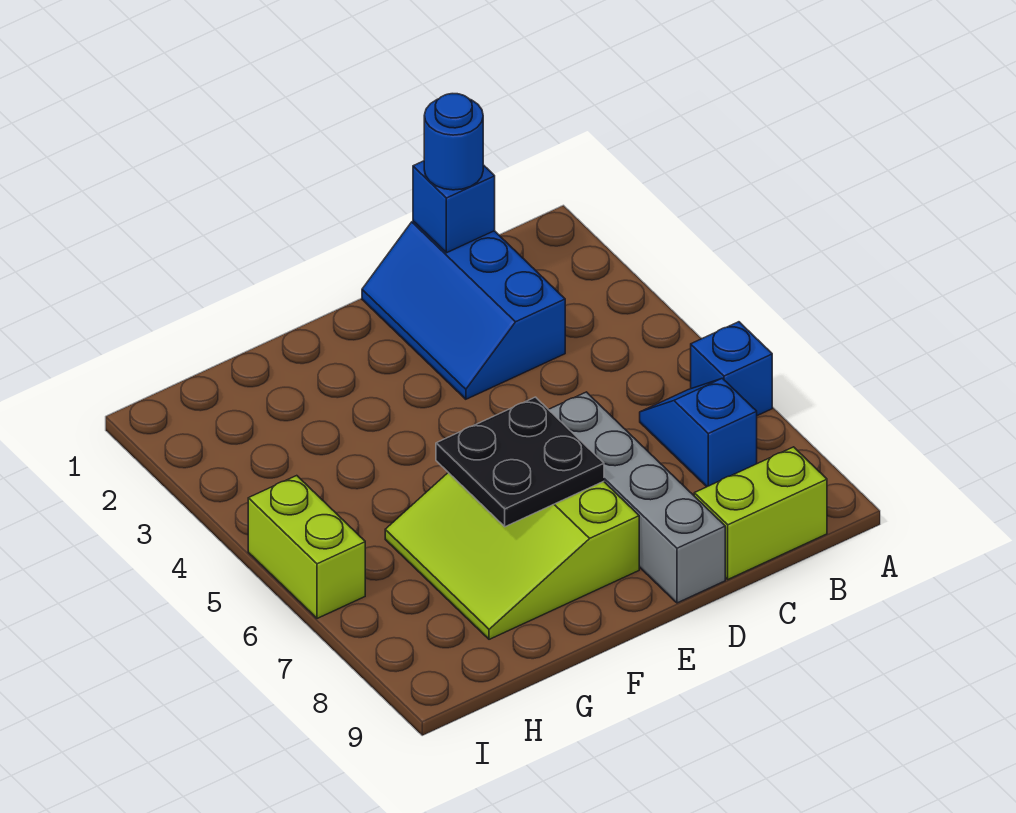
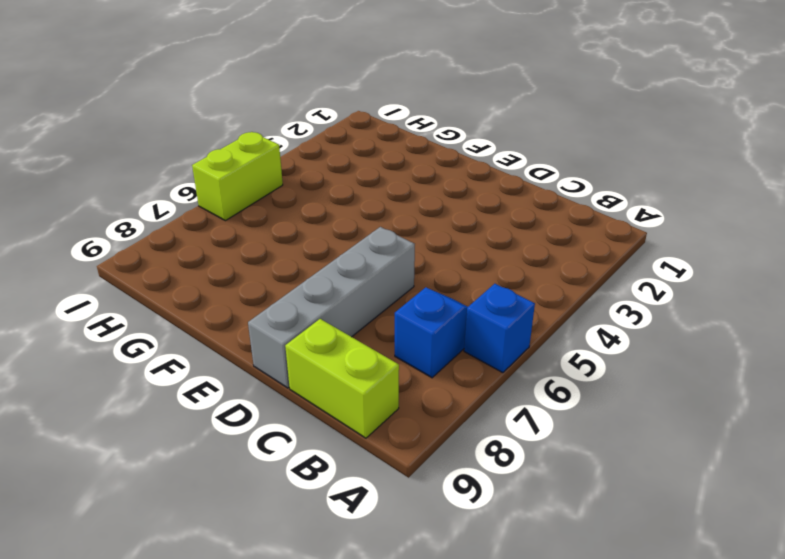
none -> blue slope C1:D3 level 1 top C
none -> lime slope E6:G8 level 1 top E

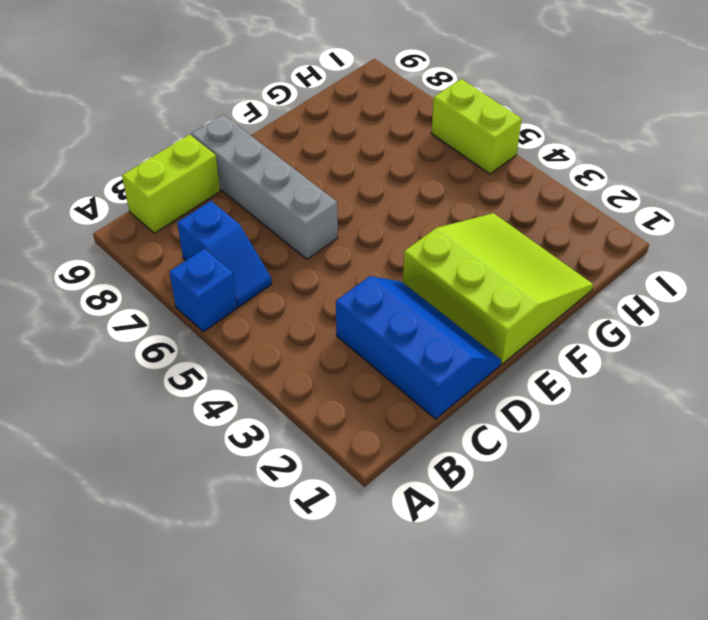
lime slope E1:G3 level 1 top E -> lime slope E6:G8 level 1 top E
none -> blue brick C1 level 2
none -> black plate E6:F7 level 2

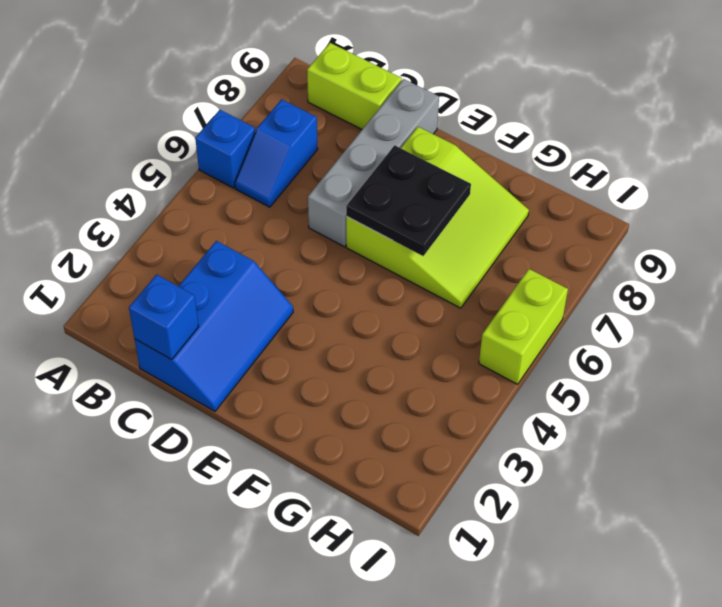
none -> blue round brick C1 level 3

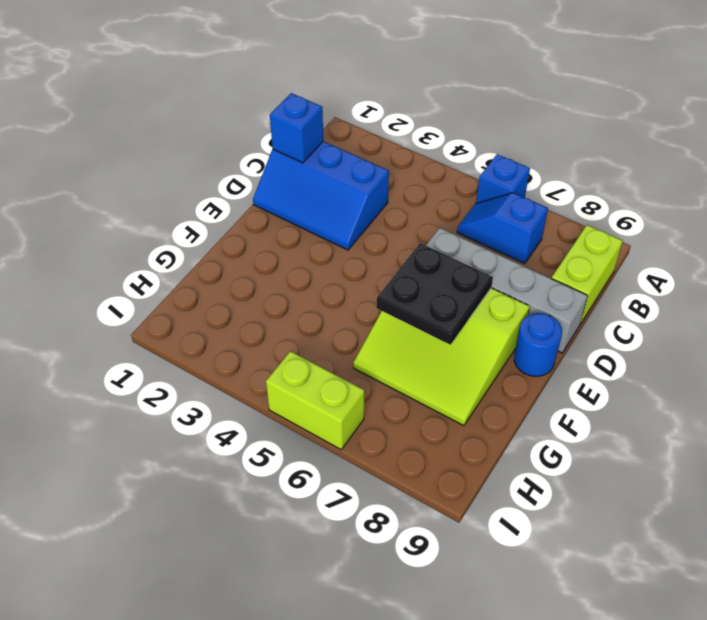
blue round brick E9 level 1 -> blue round brick C1 level 3

